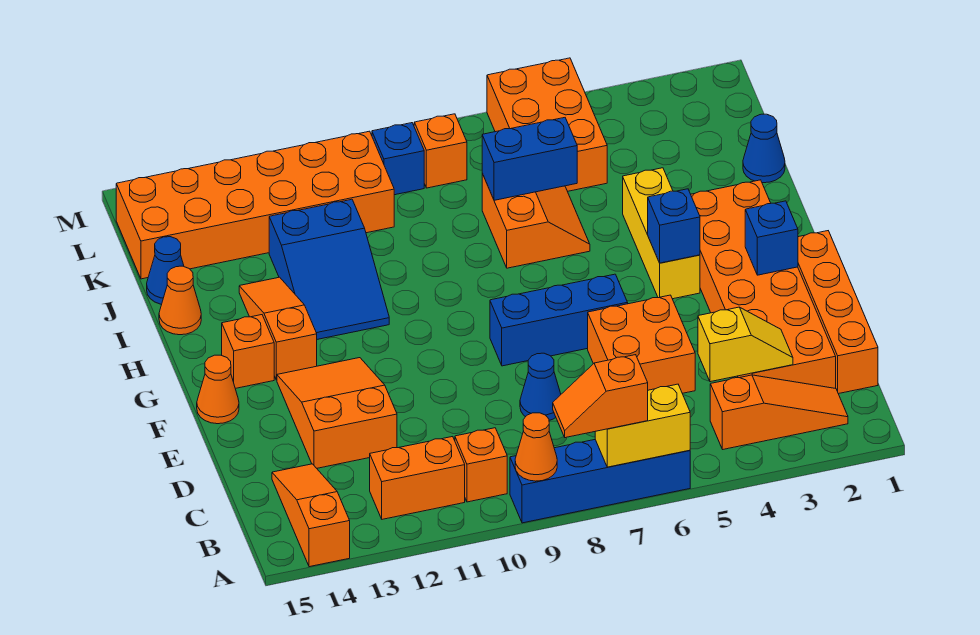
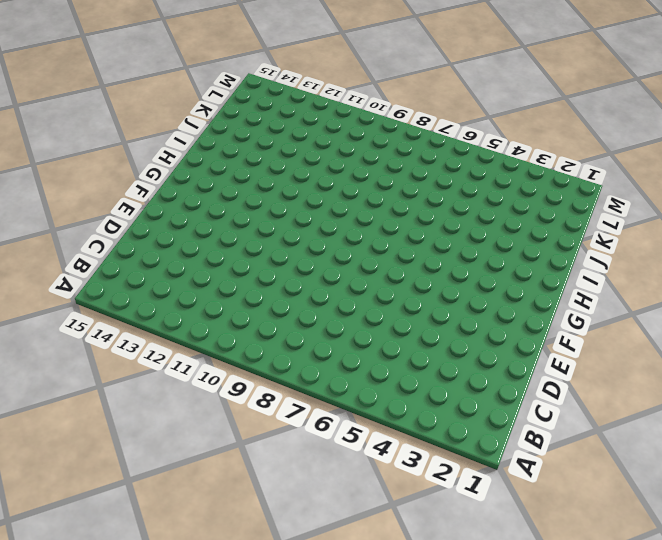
none -> blue brick A6:A9 level 1
none -> orange slope A14:C14 level 1 top A
none -> orange slope B2:B4 level 1 top 4
none -> orange brick B10 level 1

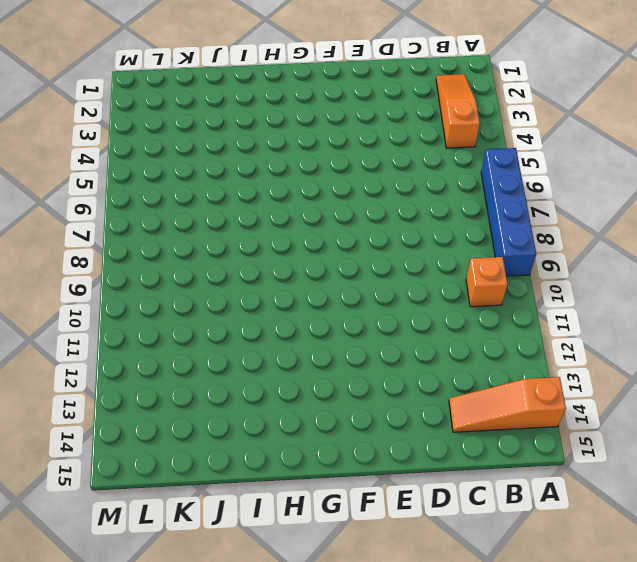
none -> orange brick B11:B12 level 1
none -> orange brick C1:F1 level 1
none -> orange brick C2:H3 level 1
none -> orange brick D5:E6 level 1

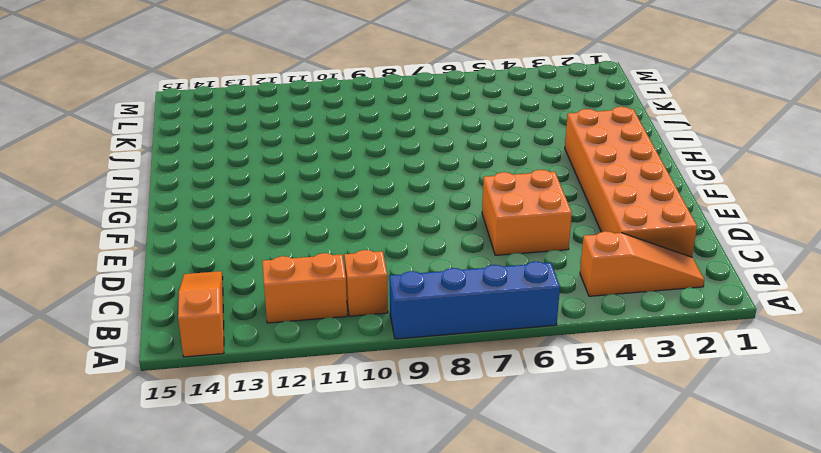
none -> orange brick C1:F1 level 1
none -> blue cone D8 level 1
none -> orange slope D12:F13 level 1 top D
none -> blue brick F6:F8 level 1

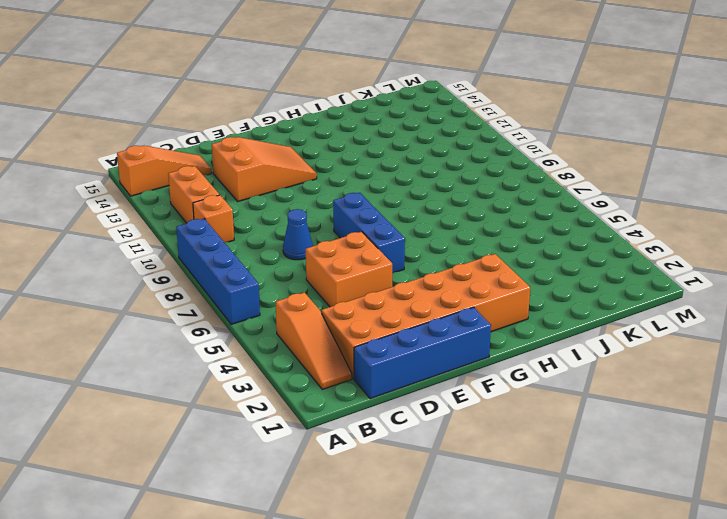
blue brick C1:F1 level 1 -> orange brick C1:F1 level 1
none -> orange cone F15 level 1
none -> yellow brick G4:I4 level 1
none -> orange slope G13:I13 level 1 top G
none -> orange brick G14 level 1

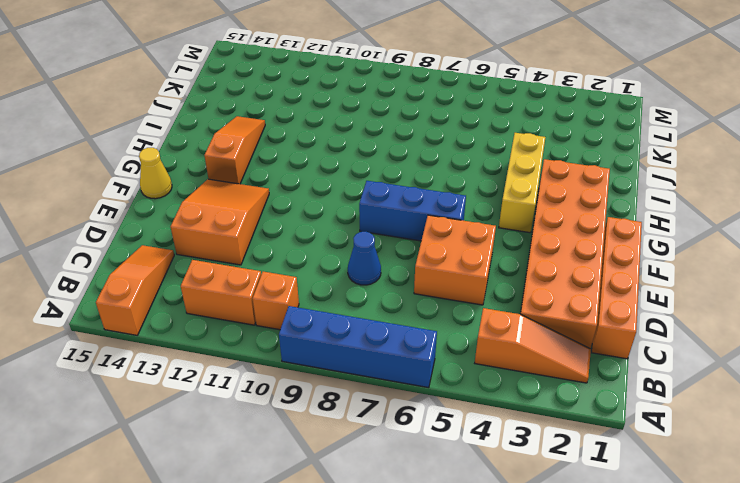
yellow cone F15 level 1 -> orange cone F15 level 1
none -> orange brick G14 level 1
none -> blue slope H11:J12 level 1 top J
none -> orange slope I6:J7 level 1 top 7
none -> orange cone I15 level 1

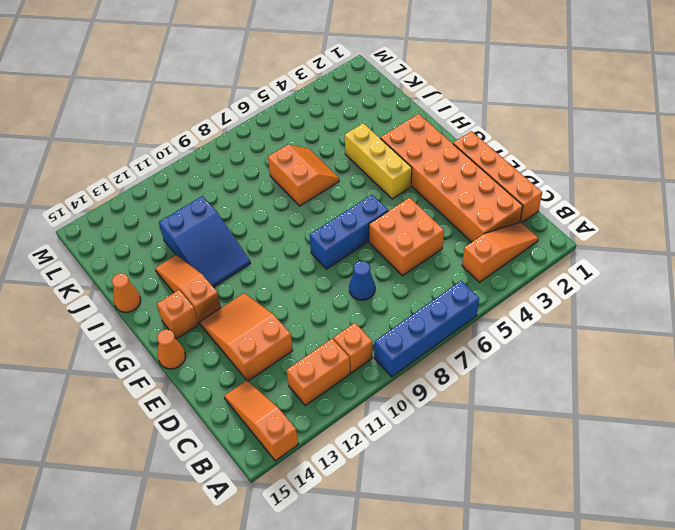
none -> blue cone J1 level 1
none -> blue cone J15 level 1
none -> orange brick K5:M6 level 1
none -> orange brick K10:L15 level 1

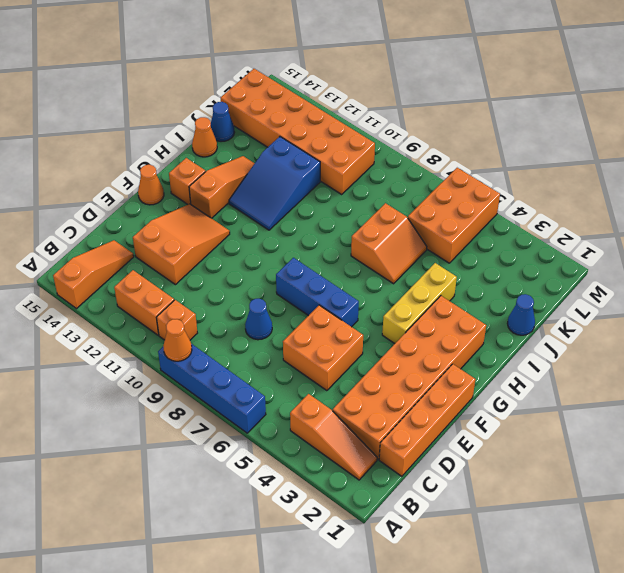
none -> orange brick L8 level 1
none -> blue brick L9 level 1
none -> yellow brick A6:A7 level 2
none -> yellow slope C3:C4 level 2 top 4

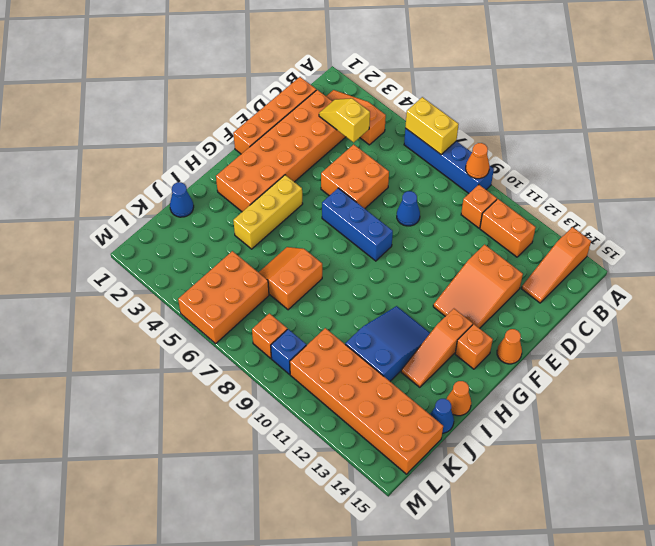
none -> blue brick F2 level 2
none -> blue brick G4 level 2
none -> blue brick J6:J7 level 2
none -> orange slope A7:A8 level 3 top 7

